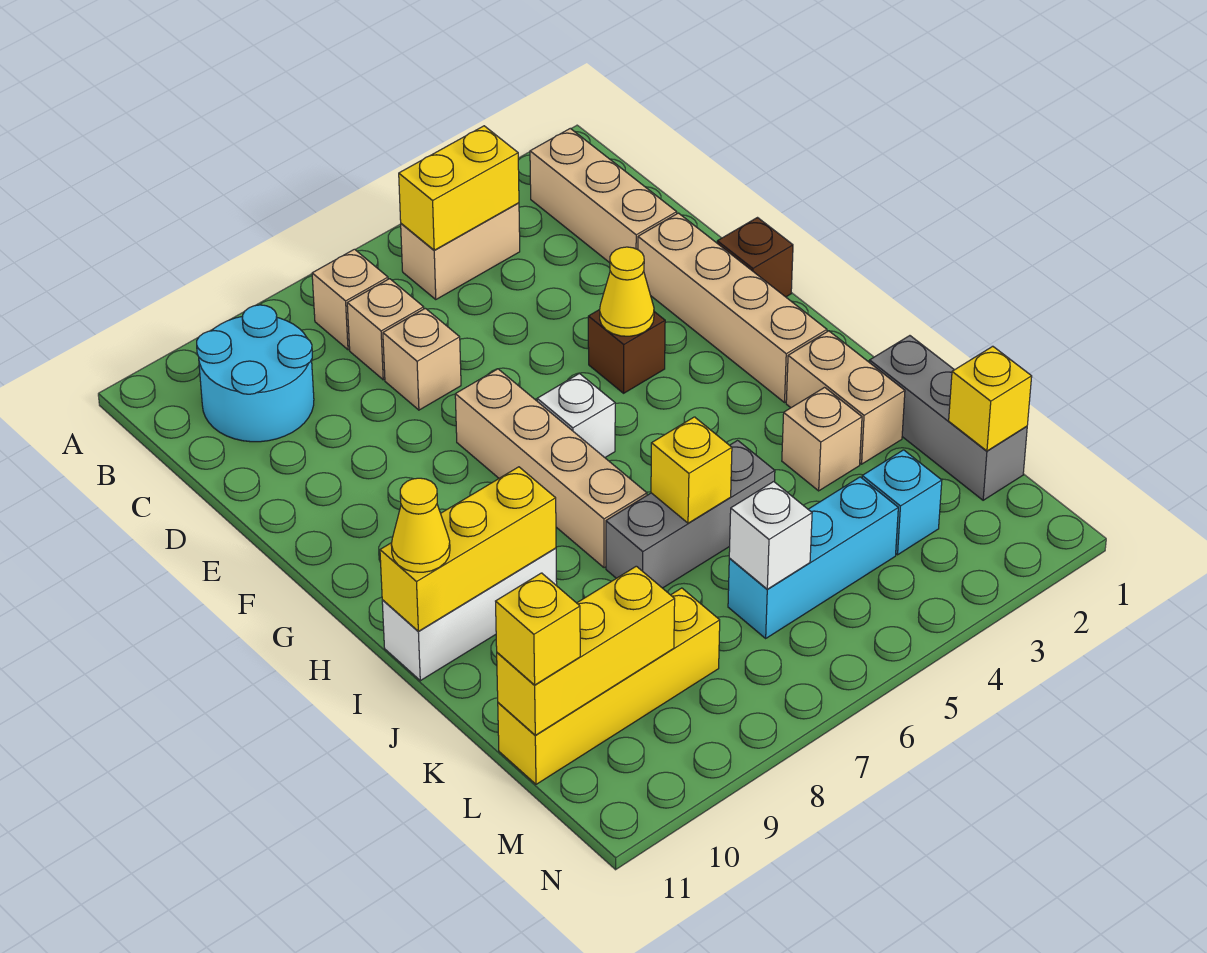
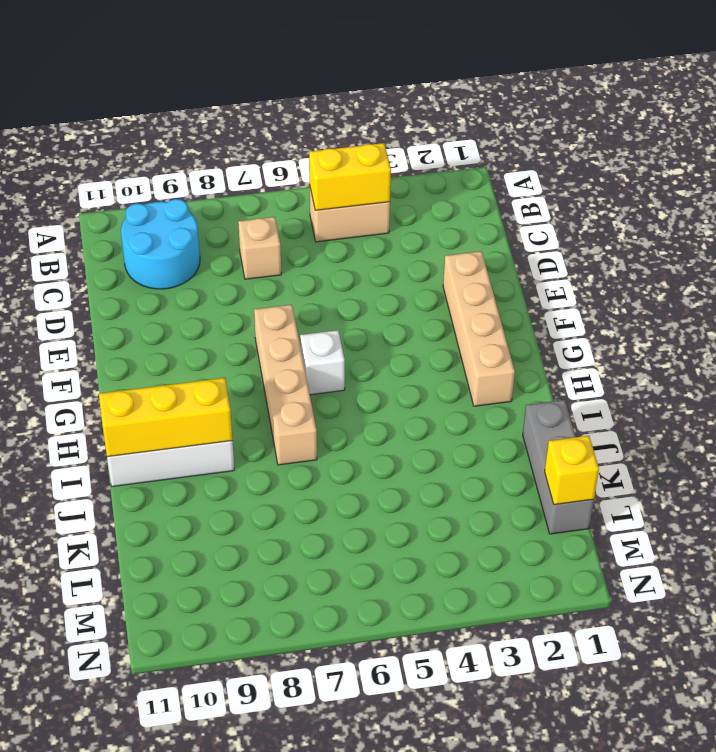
none -> tan brick B2:D2 level 1
none -> tan brick B7 level 1
none -> tan brick D7 level 1

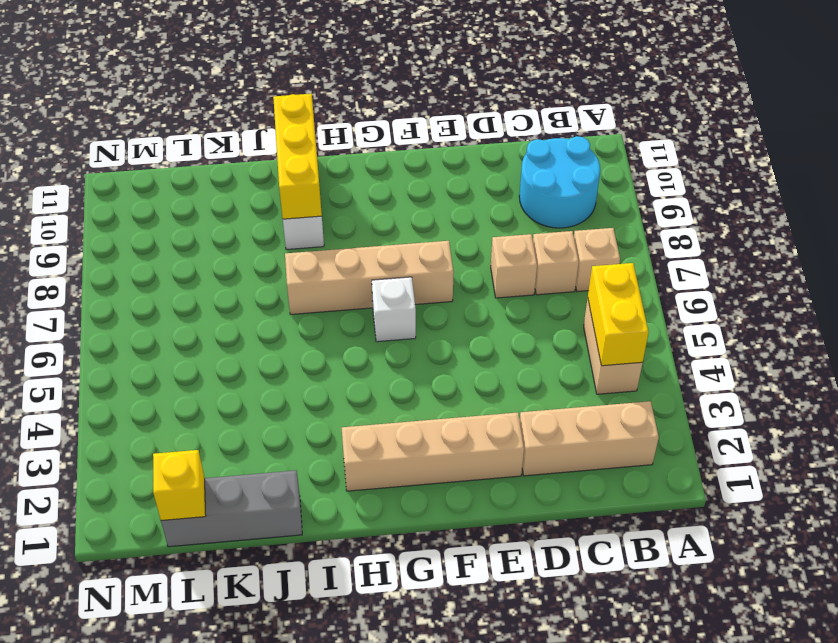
none -> brown brick F1 level 1
none -> brown brick F4 level 1
none -> tan brick I2:J2 level 1

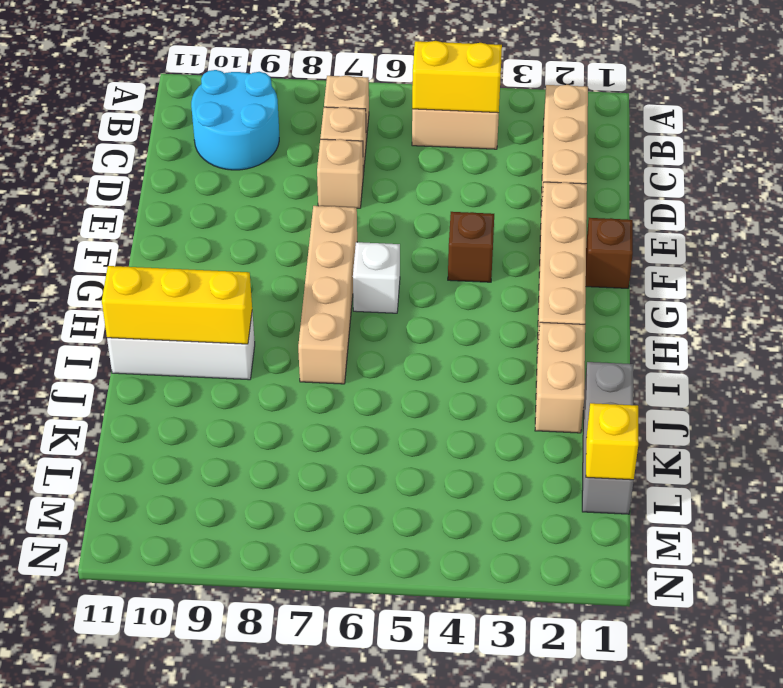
none -> tan brick J3 level 1
none -> grey brick J5:J7 level 1
none -> cyan brick L3 level 1

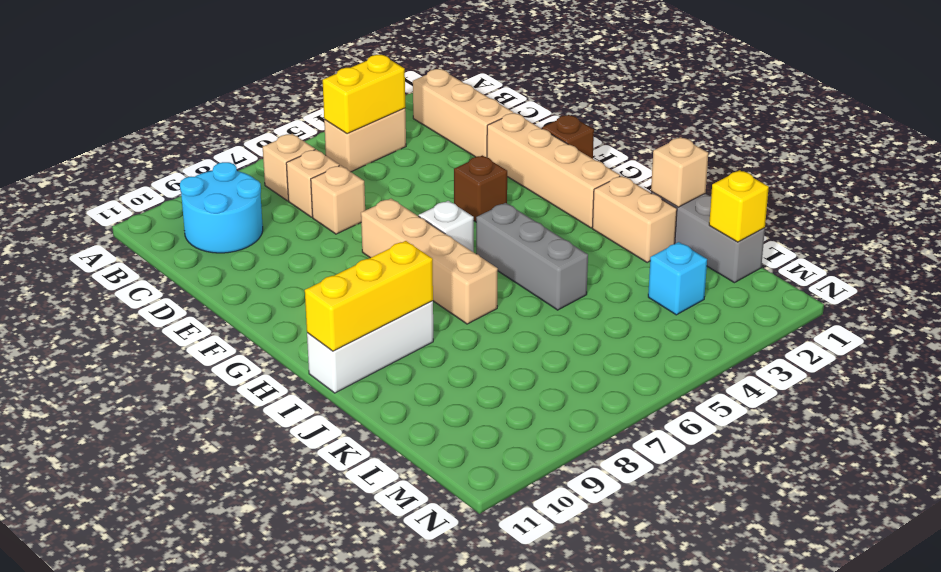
grey brick H5:J5 level 1 -> grey brick J5:J7 level 1
tan brick J1 level 2 -> tan brick J3 level 1
none -> cyan brick L4:L6 level 1
none -> yellow brick L8:L11 level 1
none -> yellow cone F4 level 2

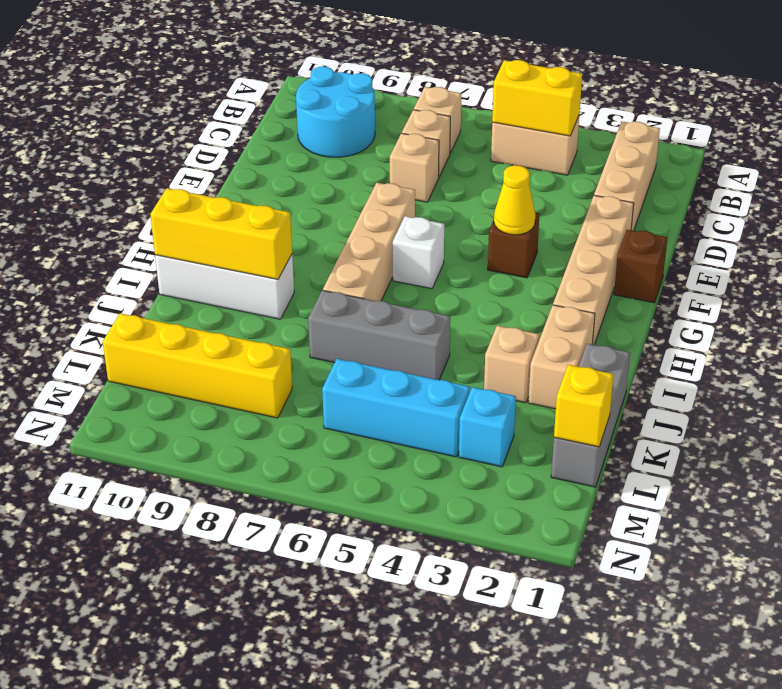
none -> yellow brick J6 level 2
none -> white brick L6 level 2
none -> yellow brick L9:L11 level 2

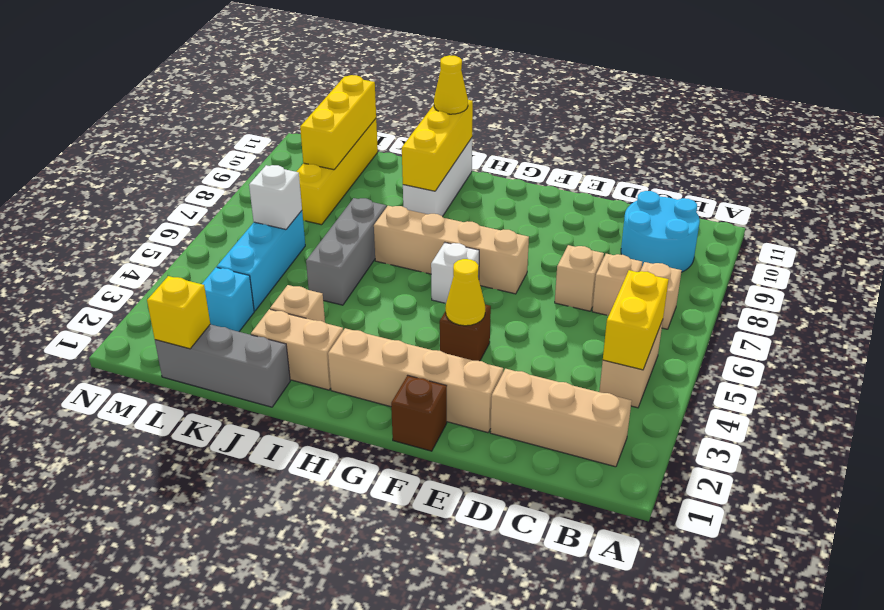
none -> yellow brick J6 level 2
none -> yellow brick L11 level 3

